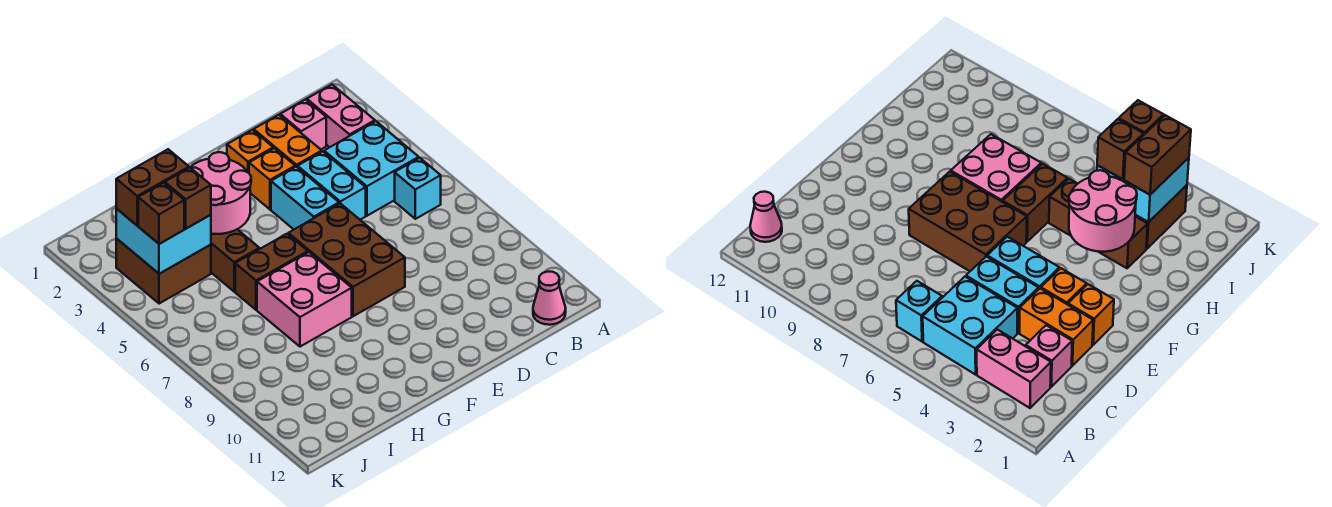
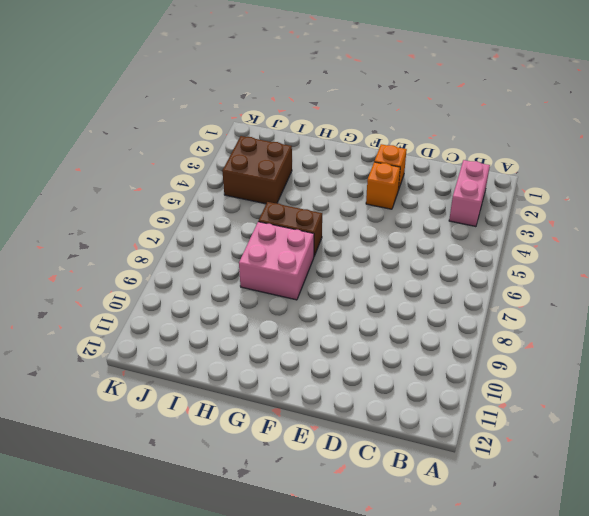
none -> cyan brick B4:C5 level 1
none -> cyan brick B6 level 1
none -> pink cone B12 level 1

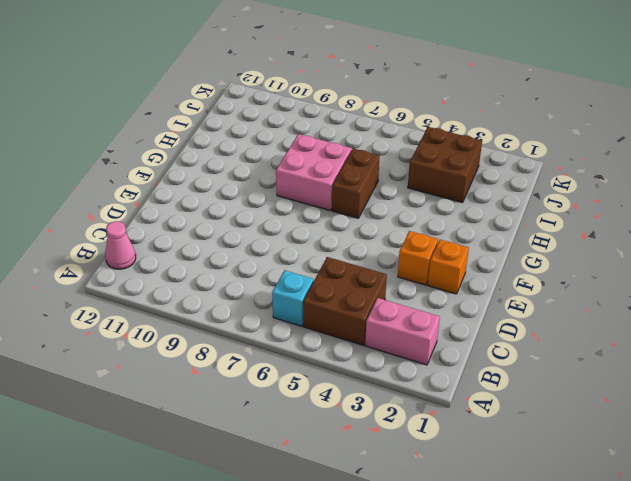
brown brick B4:C5 level 1 -> cyan brick B4:C5 level 1
none -> pink brick C2 level 1
none -> orange brick D2:D3 level 1
none -> cyan brick D4:D5 level 1

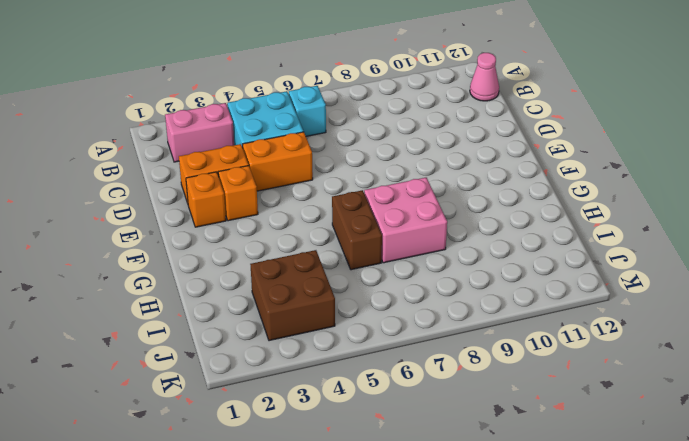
orange brick D4:D5 level 1 -> cyan brick D4:D5 level 1
none -> pink brick C2 level 1
none -> cyan brick E4:E5 level 1
none -> brown brick E6:F8 level 1

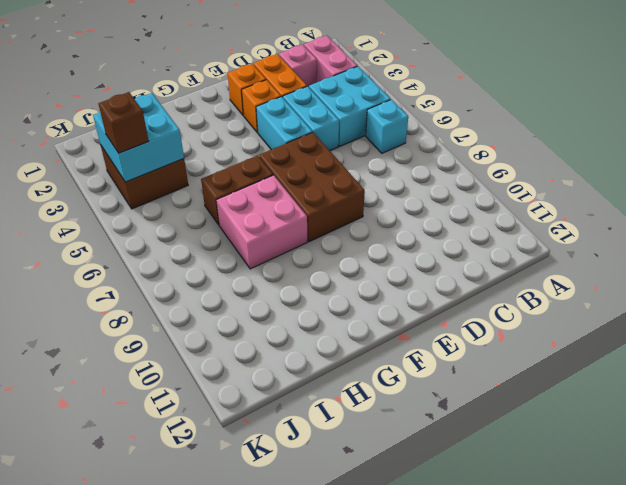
none -> pink cone B12 level 1
none -> brown brick H3:H5 level 1
none -> pink round brick G3:H4 level 2

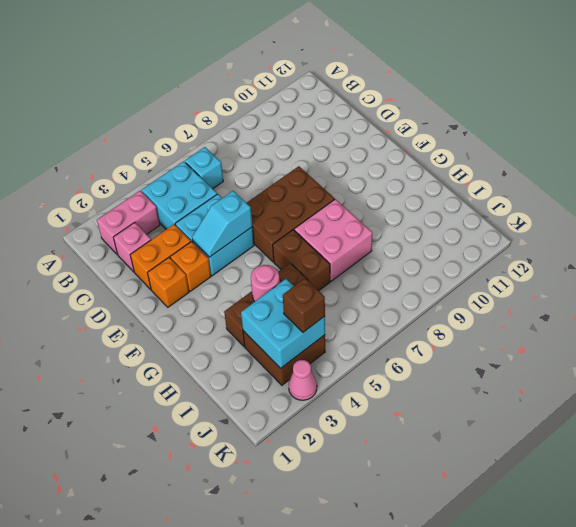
cyan slope E4:E5 level 2 top 5 -> none
pink round brick H4 level 2 -> pink round brick G3:H4 level 2
pink cone K3 level 1 -> pink cone B12 level 1
none -> brown brick I3:J3 level 3
none -> brown brick I4 level 3

